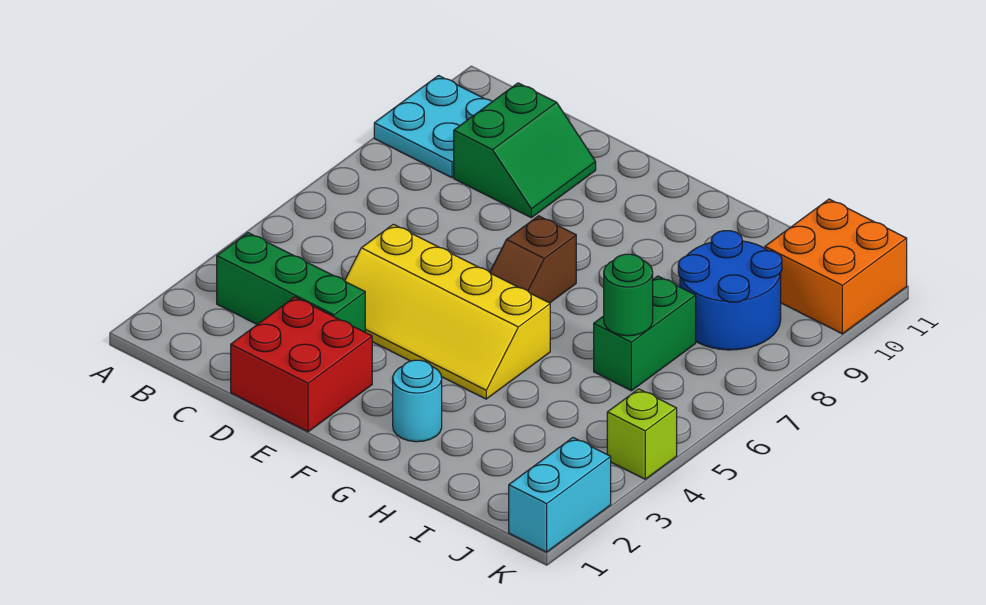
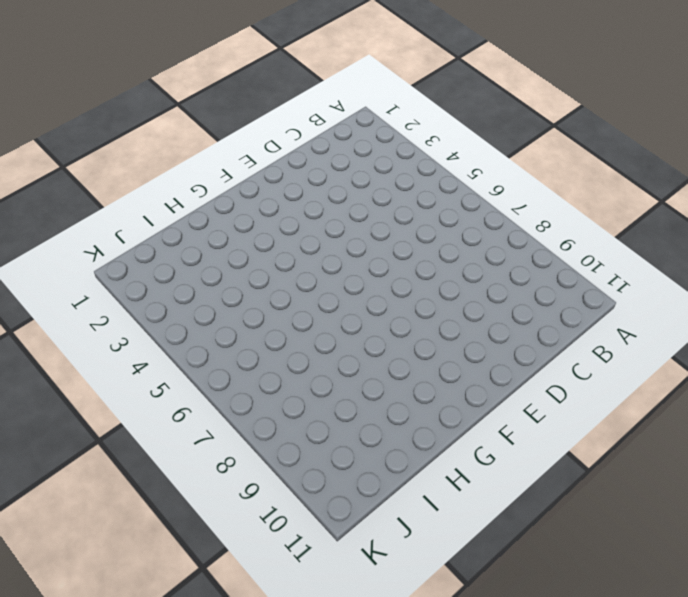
none -> cyan plate A9:B10 level 1
none -> green brick B3:D3 level 1
none -> green slope C9:D10 level 1 top C

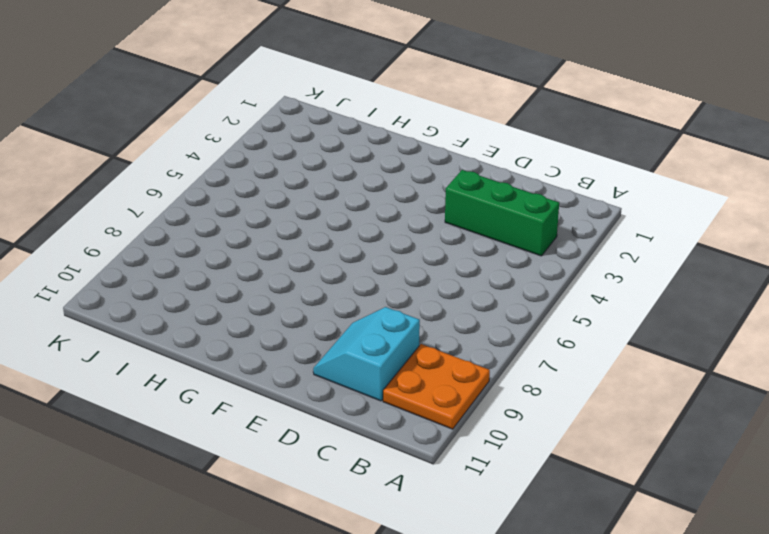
orange plate A9:B10 level 1 -> cyan plate A9:B10 level 1
cyan slope C9:D10 level 1 top C -> green slope C9:D10 level 1 top C
none -> red brick D1:E2 level 1
none -> yellow slope D4:G5 level 1 top 5
none -> brown slope F6:F7 level 1 top 7

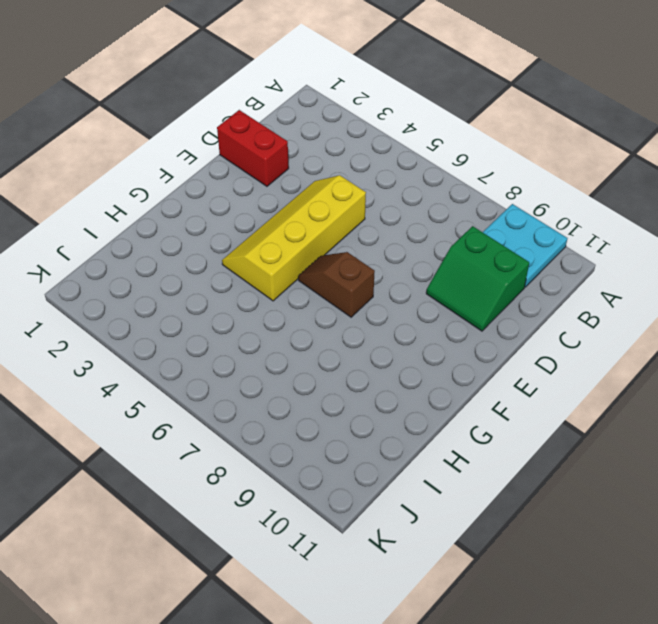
red brick D1:D2 level 1 -> red brick D1:E2 level 1
none -> green brick B3:D3 level 1
none -> cyan round brick G2 level 1
none -> green brick I6:I7 level 1

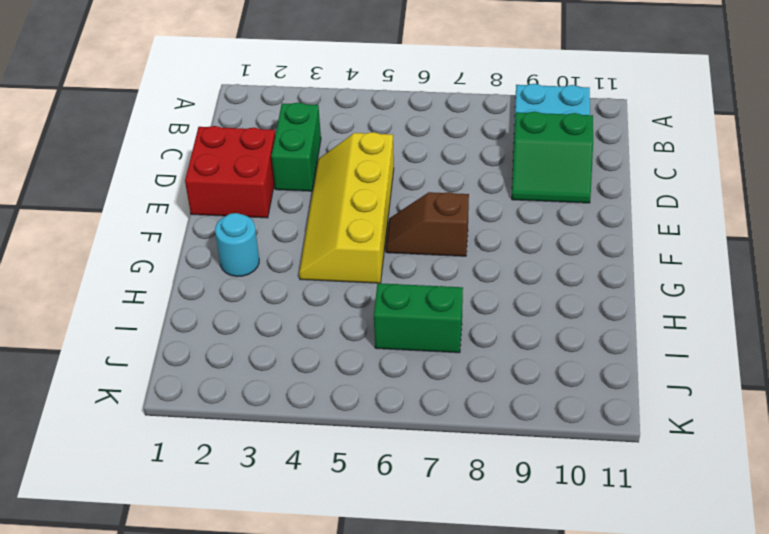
green brick C3:D3 level 1 -> green brick B3:D3 level 1
none -> blue round brick I8:J9 level 1
none -> orange brick J10:K11 level 1
none -> cyan brick K1:K2 level 1

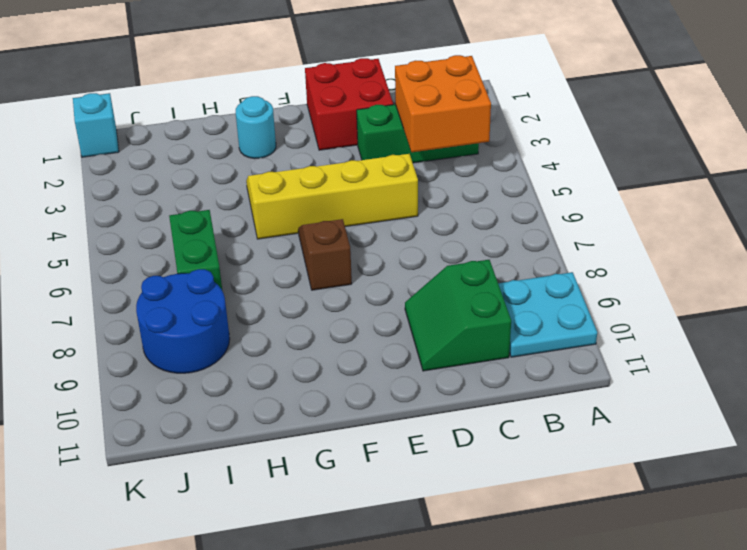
orange brick B3:C4 level 2 -> orange brick J10:K11 level 1
cyan brick K1 level 1 -> cyan brick K1:K2 level 1
none -> lime brick K4 level 1
none -> green round brick I6 level 2

